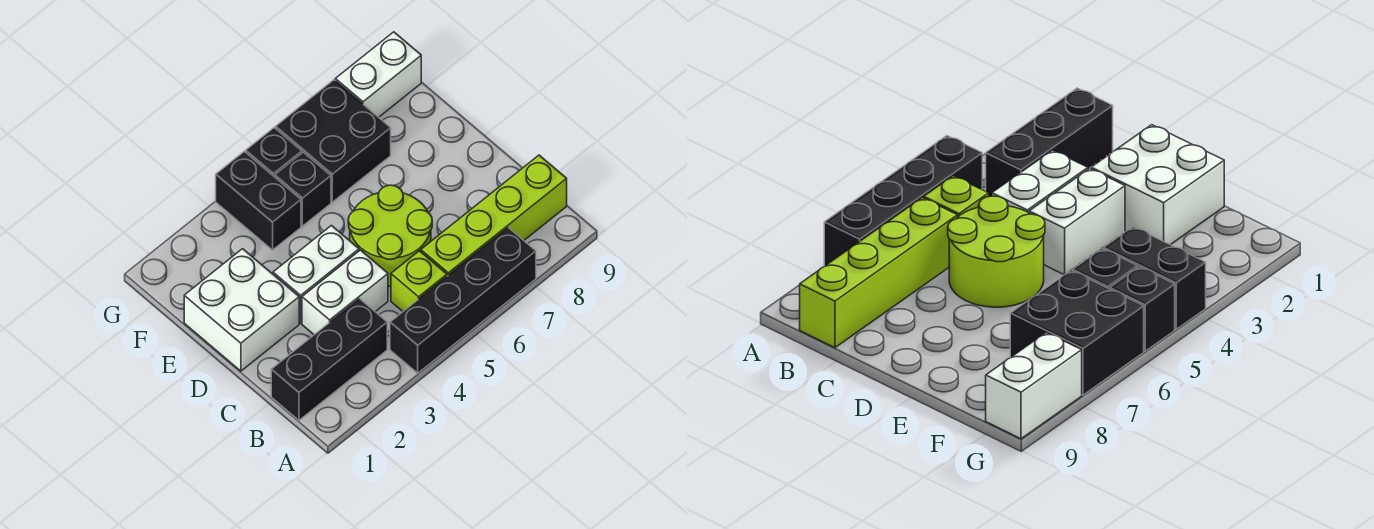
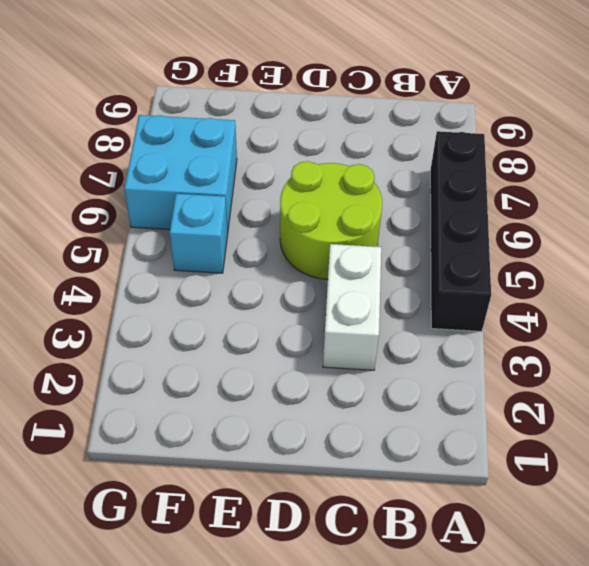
cyan brick F5 level 1 -> black brick F5 level 1
cyan brick F6:G7 level 1 -> black brick F6:G7 level 1
none -> black brick B1:B3 level 1
none -> lime brick B5 level 1
none -> lime brick B6:B9 level 1

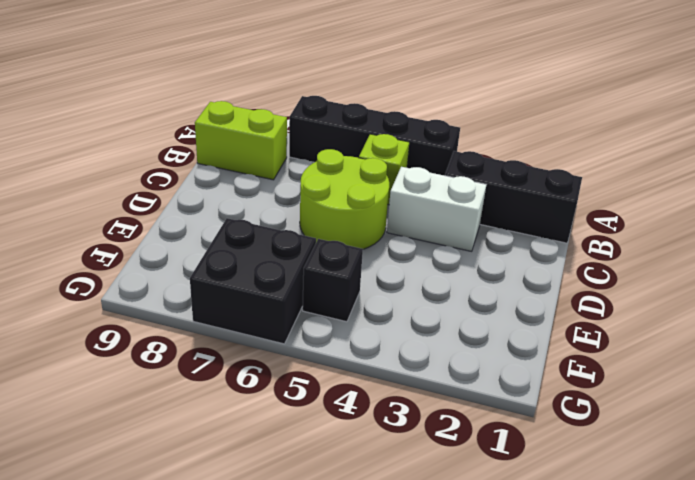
lime brick B8:B9 level 1 -> lime brick B6:B9 level 1
none -> white brick D1:E2 level 1
none -> white brick D3:D4 level 1
none -> black brick F4:G4 level 1

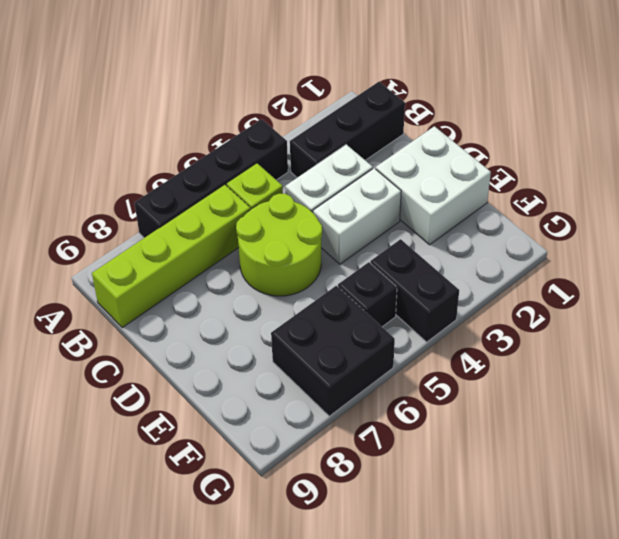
none -> black brick G5 level 1
none -> white brick G8:G9 level 1

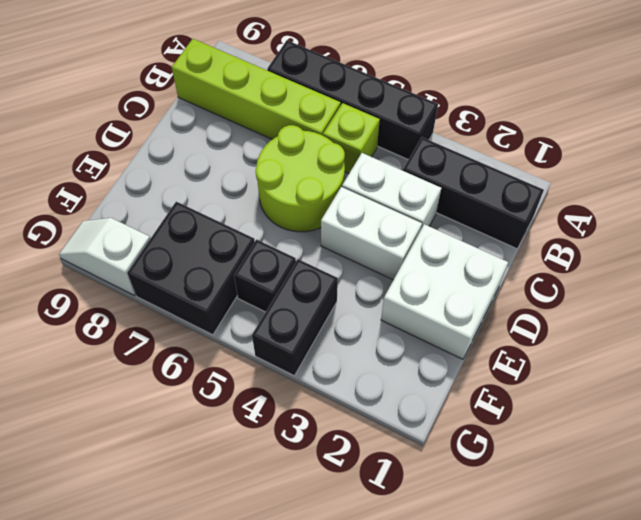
white slope G8:G9 level 1 top 8 -> white brick G8:G9 level 1
none -> black brick G5 level 1

